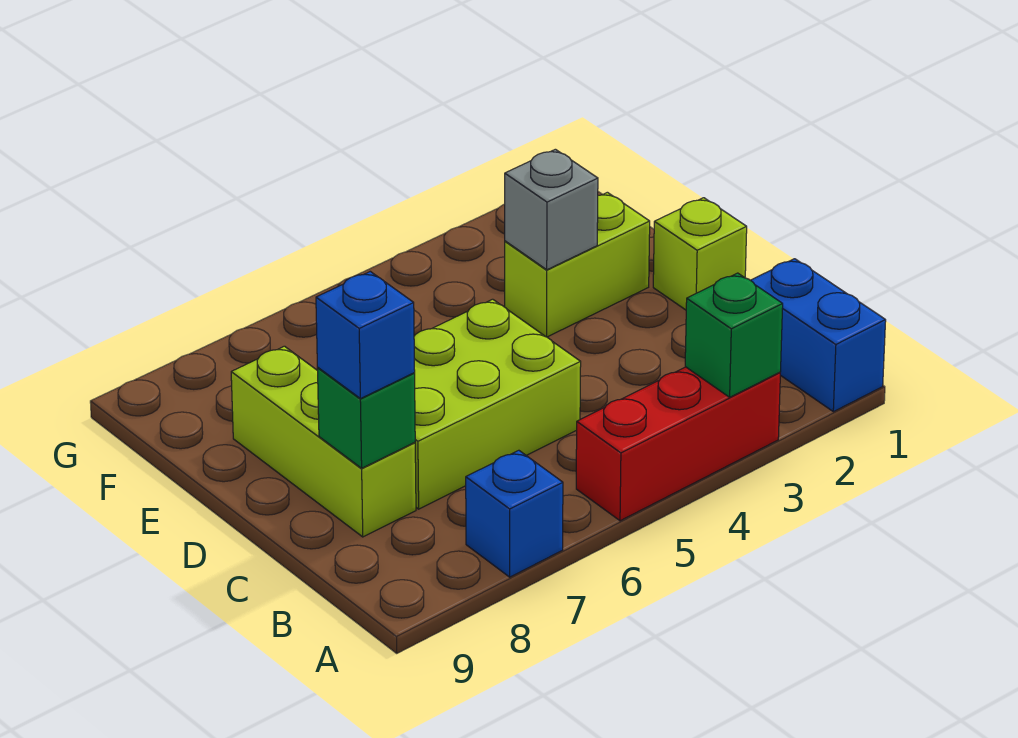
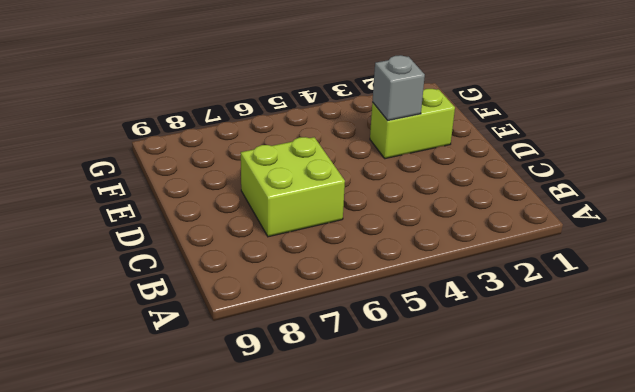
lime brick C6:D7 level 1 -> lime brick C5:D7 level 1
none -> blue brick A1:B1 level 1
none -> red brick A3:A5 level 1

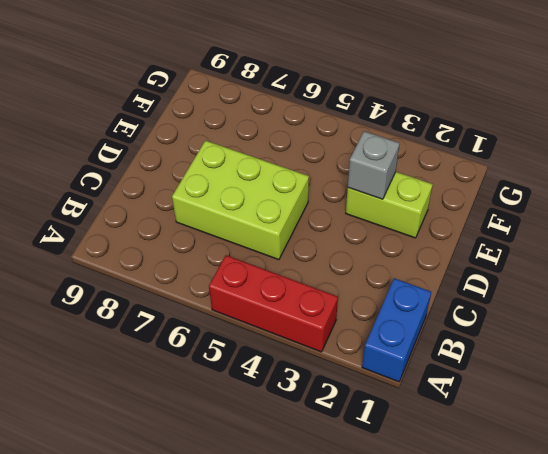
none -> blue brick A7 level 1
none -> lime brick C8:E8 level 1

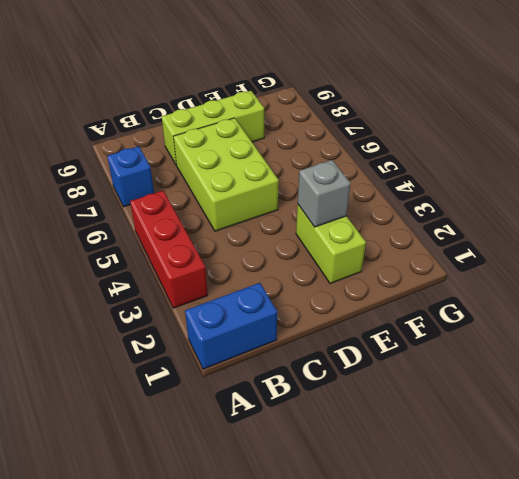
none -> lime brick D1 level 1
none -> green brick A3 level 2

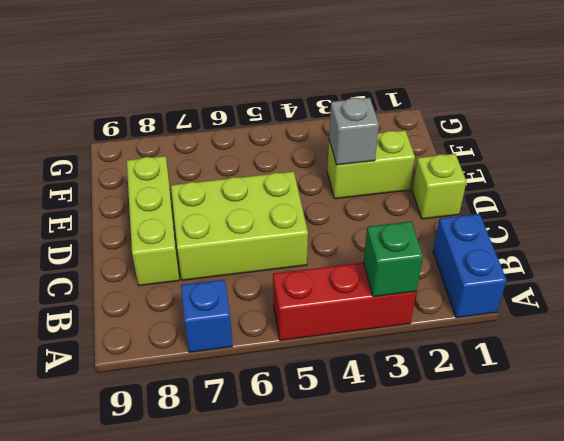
none -> green brick C8 level 2
none -> blue brick C8 level 3

